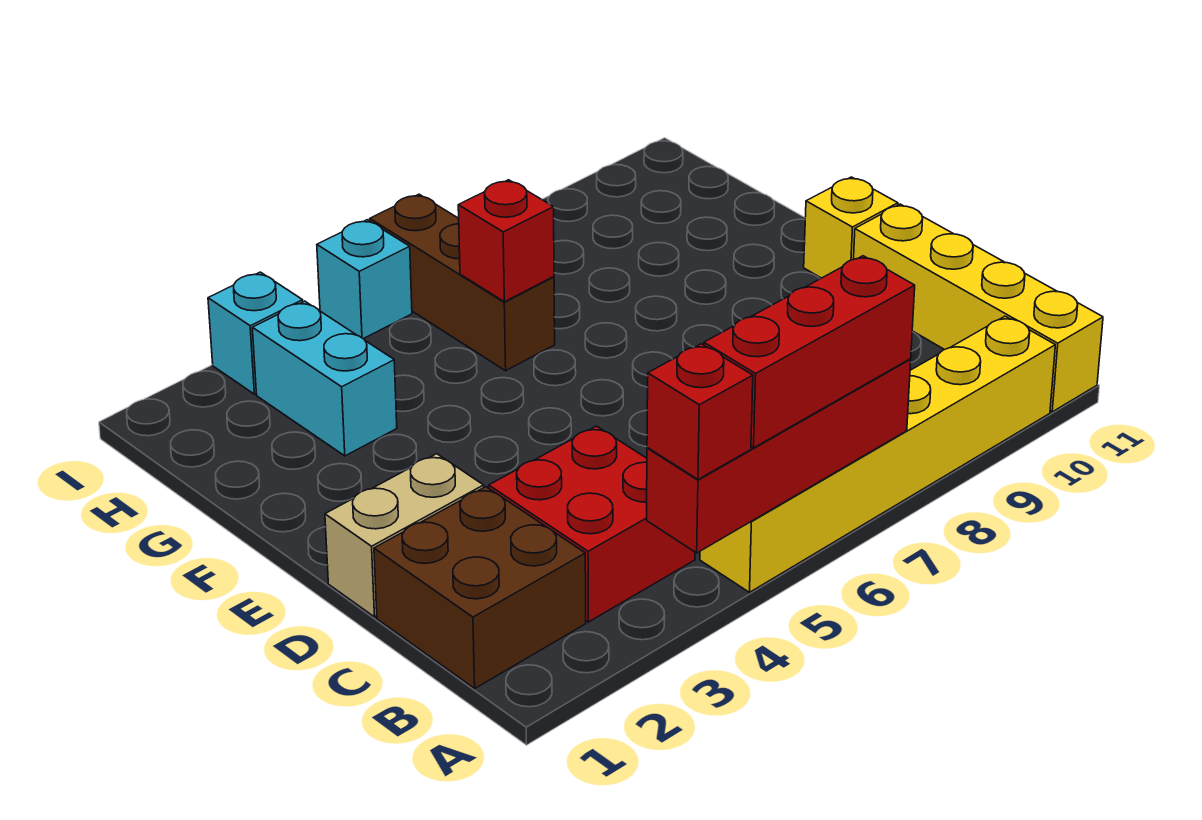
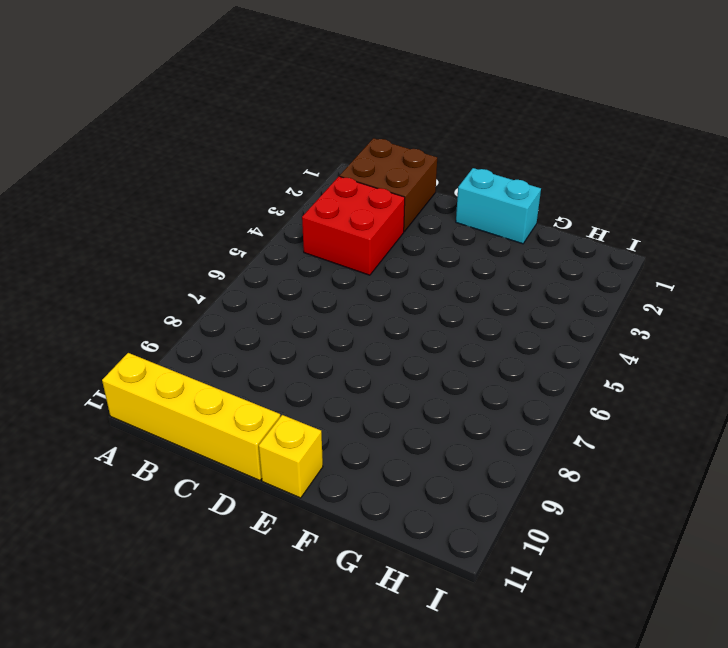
cyan brick E1:F1 level 1 -> cyan brick G3:H3 level 1
none -> yellow brick A5:A10 level 1
none -> tan brick D1:D2 level 1
none -> brown brick G6:I6 level 1

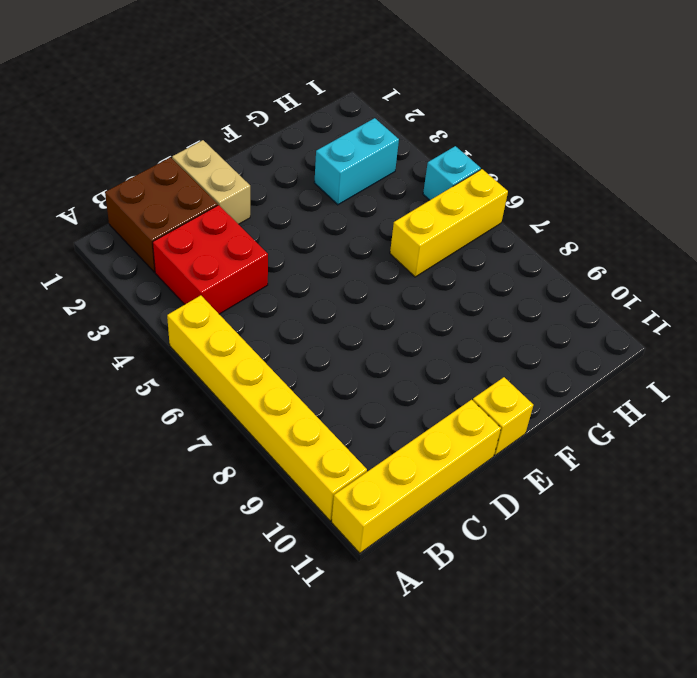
yellow brick G6:I6 level 1 -> brown brick G6:I6 level 1
none -> cyan brick I3 level 1
none -> red brick A4:A7 level 2
none -> red brick G6 level 2

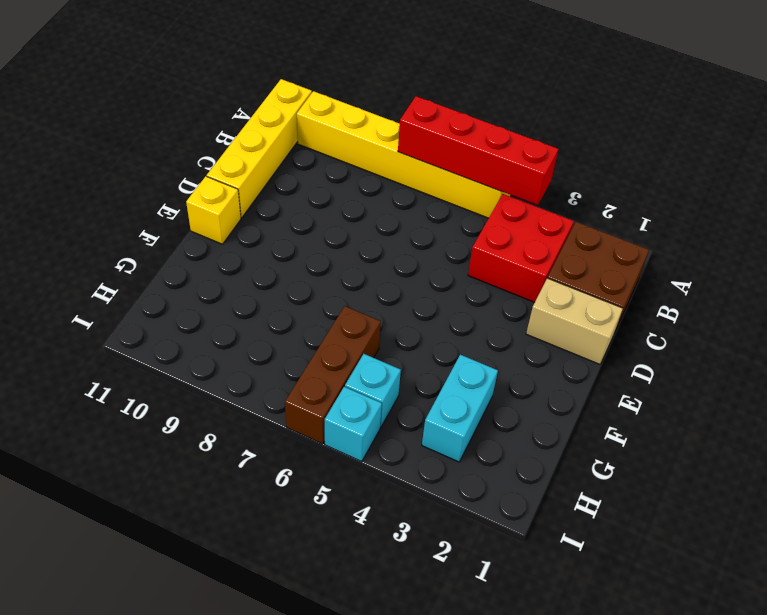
cyan brick H5 level 1 -> cyan brick I3 level 1
none -> red brick G6 level 2
none -> red brick A4 level 3
none -> red brick A5:A7 level 3

